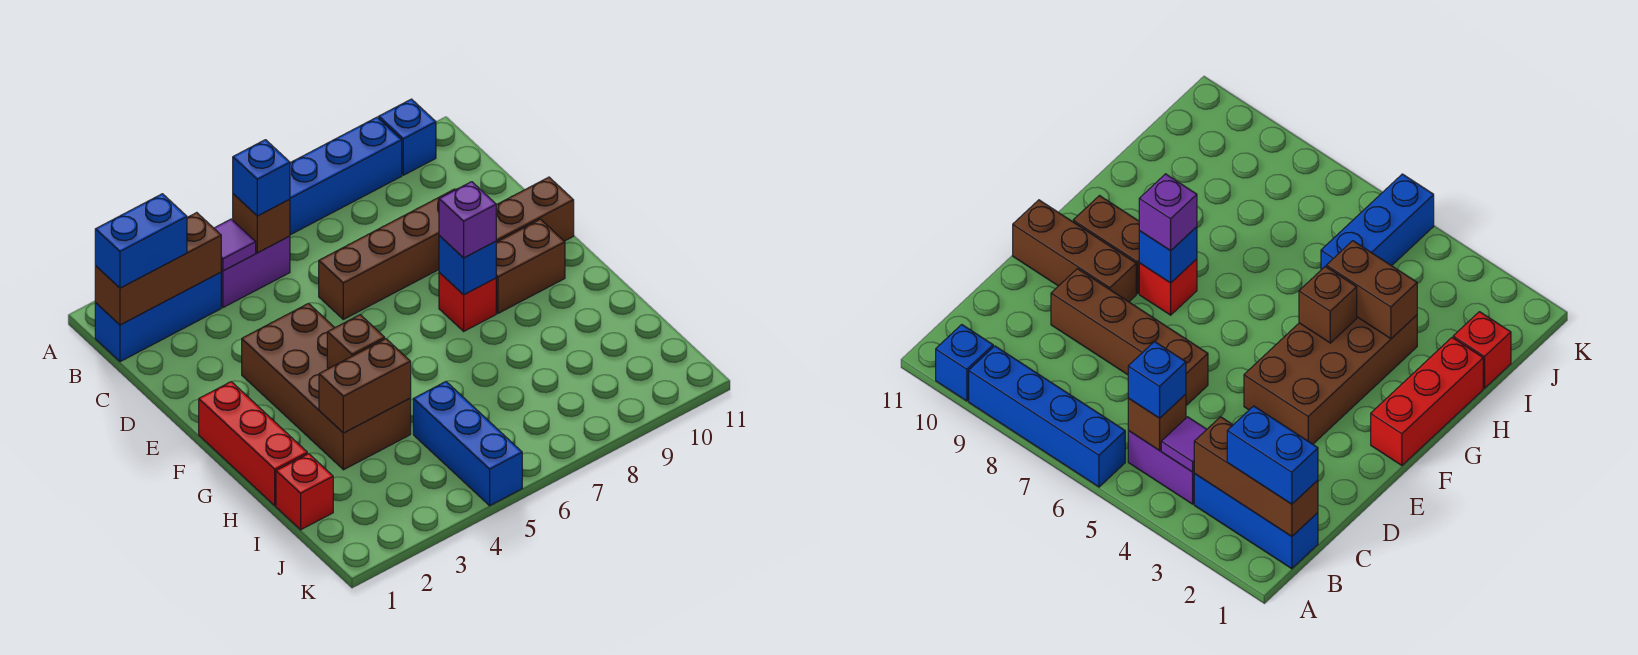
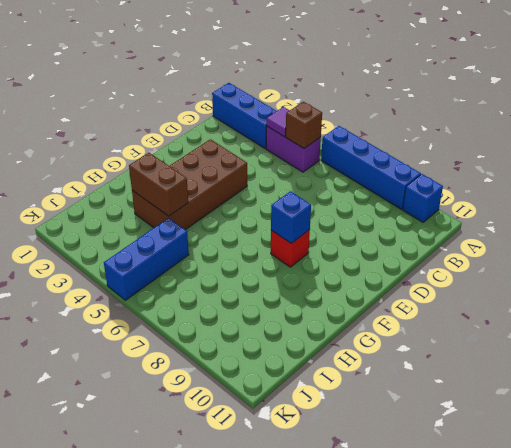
none -> brown brick D6:D9 level 1
none -> brown brick E9:E11 level 1
none -> red brick F1:H1 level 1

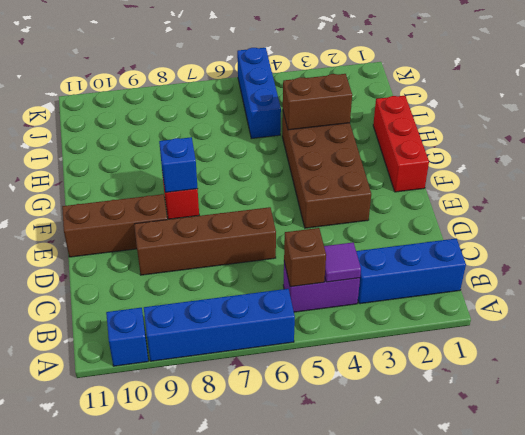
none -> brown brick F9:F10 level 1
none -> red brick I1 level 1
none -> brown brick B1:B3 level 2

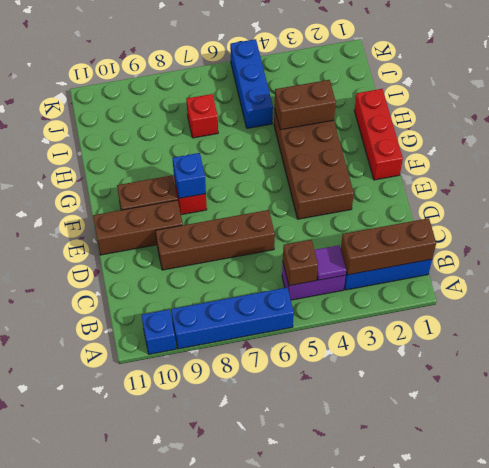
red brick I7 level 1 -> red brick I1 level 1
none -> brown brick G4 level 2
none -> blue brick B1:B2 level 3
none -> blue brick B5 level 3

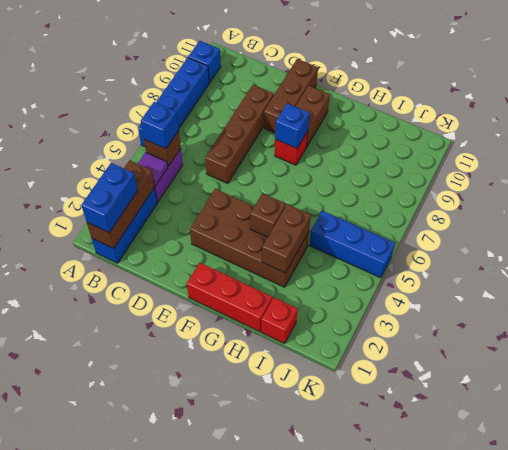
none -> purple brick F8 level 3

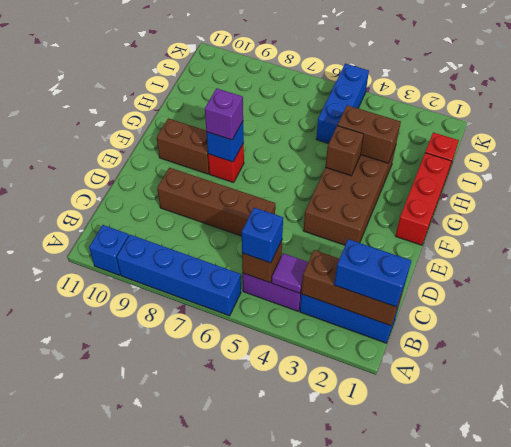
none -> brown brick E9:E11 level 1

